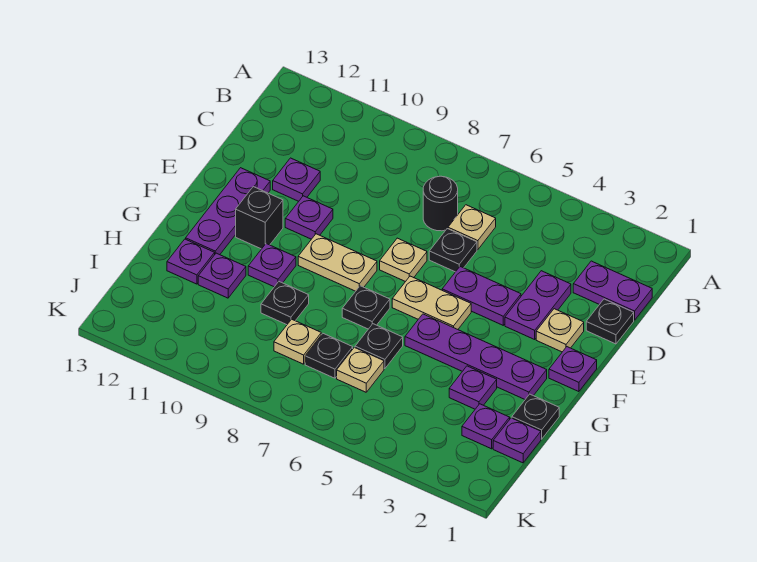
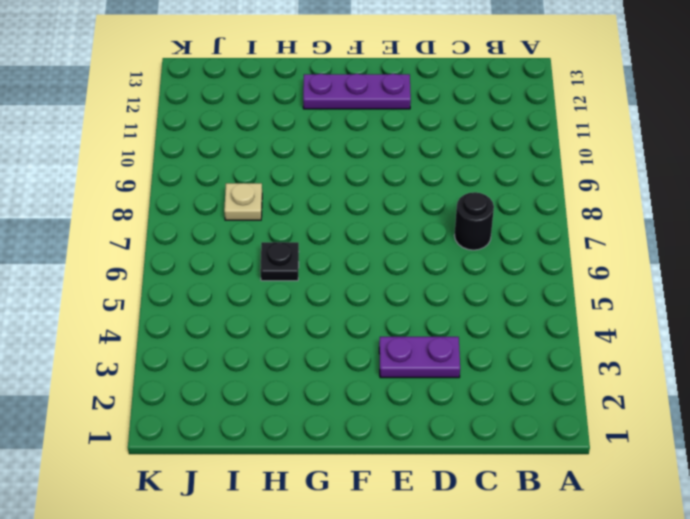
none -> purple plate C1:C2 level 1
none -> tan plate C6 level 1
none -> black plate D1 level 1
none -> black plate D6 level 1

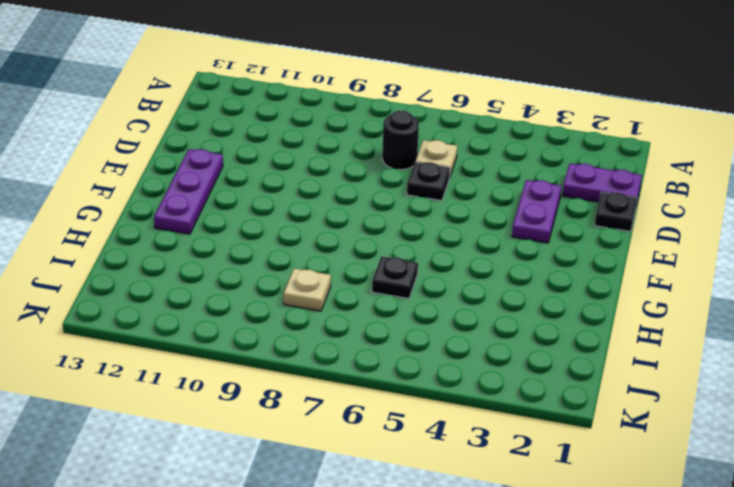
none -> purple plate D11 level 1
none -> tan plate E2 level 1
none -> purple plate E4:E5 level 1
none -> tan plate E7 level 1

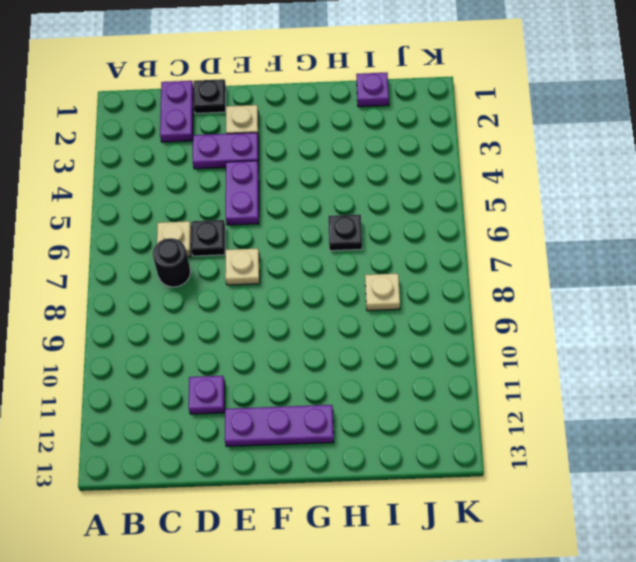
none -> purple plate E10 level 1
none -> purple plate F1 level 1
none -> tan plate F5:F6 level 1
none -> tan plate F8:F9 level 1

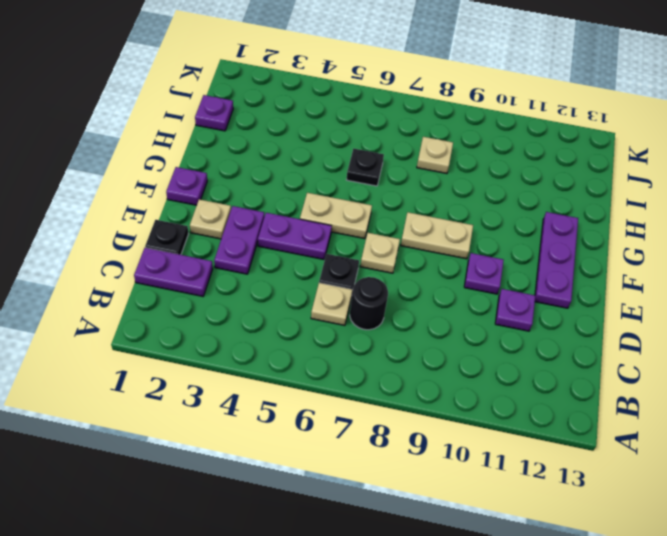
none -> black brick F11 level 1
none -> purple plate G2:G5 level 1
none -> black plate G7 level 1
none -> purple plate G10 level 1

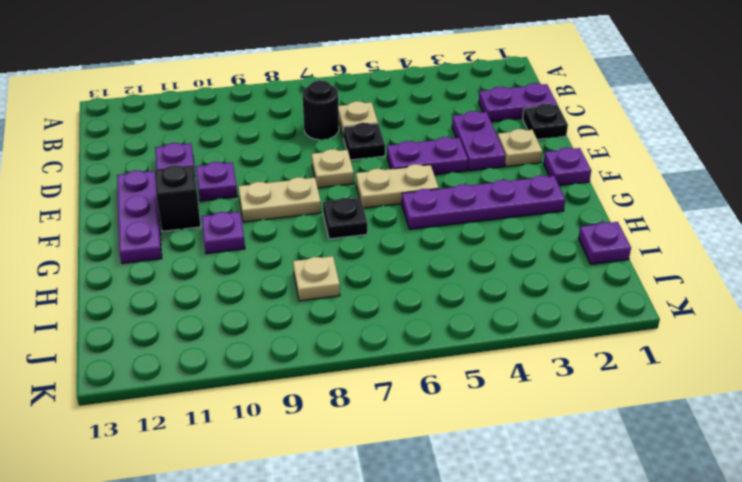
none -> black plate H1 level 1
none -> purple plate H3 level 1
none -> black plate H6 level 1
none -> black plate H9 level 1

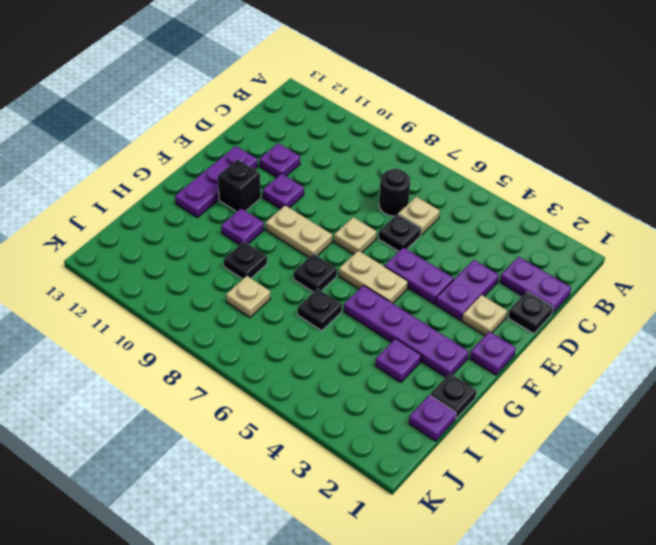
none -> purple plate H11 level 1
none -> purple plate H12 level 1
none -> purple plate I2 level 1
none -> tan plate I6 level 1

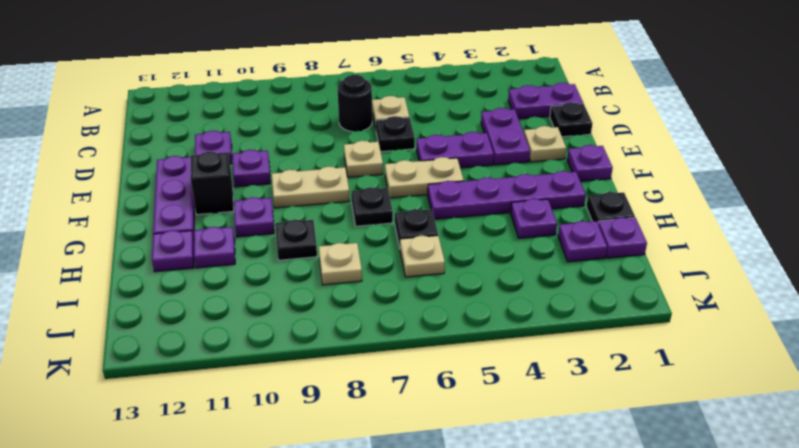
none -> black plate I7 level 1

